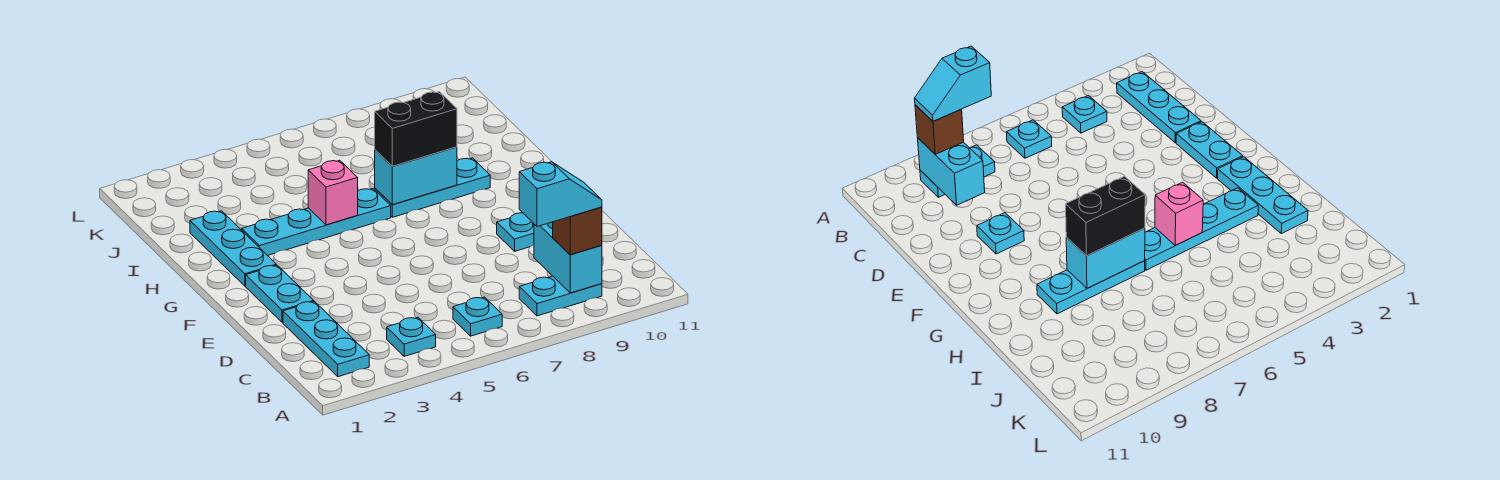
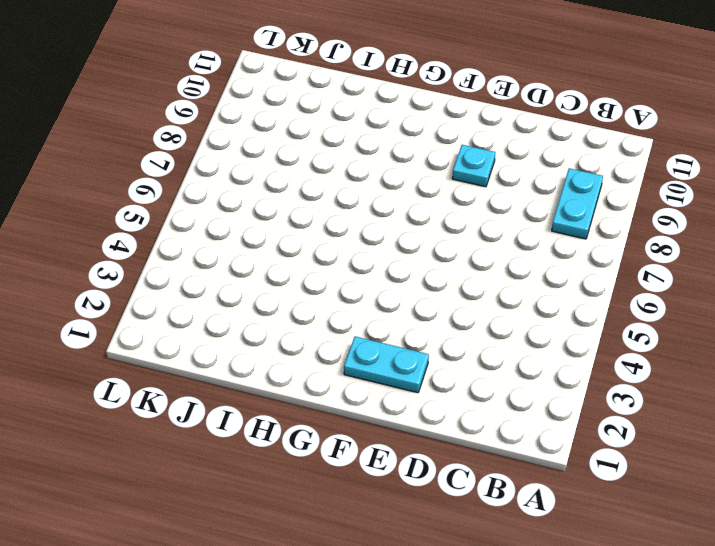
none -> cyan plate B2:D2 level 1
none -> cyan plate B4 level 1
none -> cyan plate B6 level 1

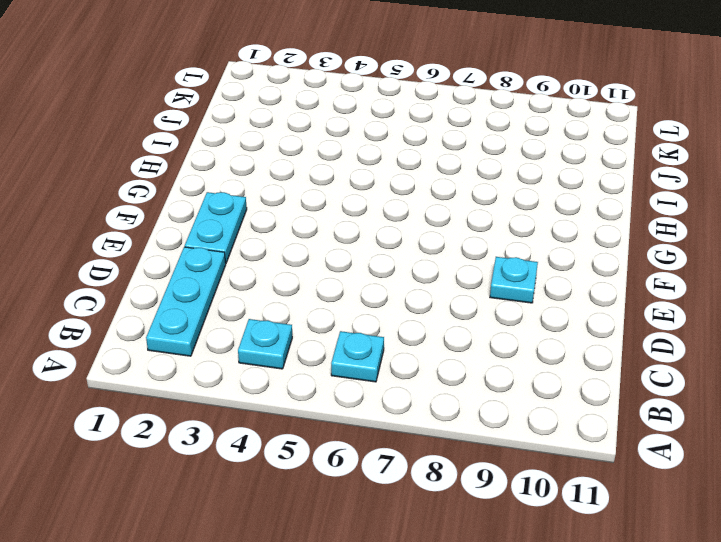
none -> cyan plate B8:B9 level 1
none -> cyan plate G2:I2 level 1
none -> cyan plate H3:H6 level 1

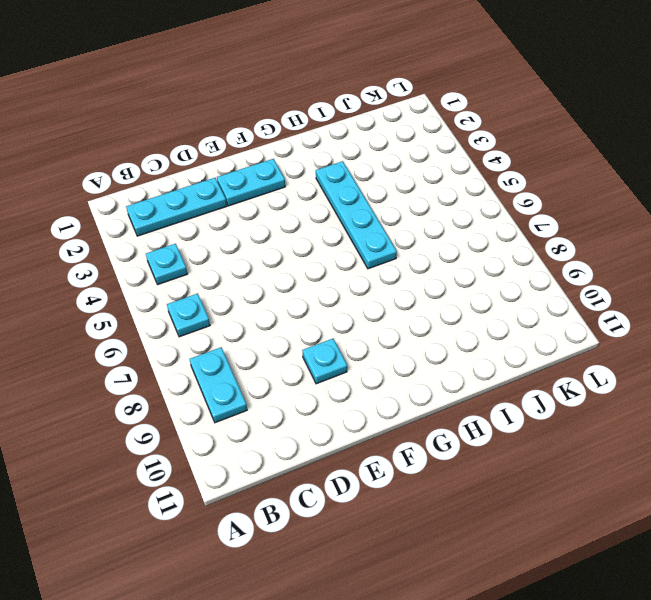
none -> cyan plate G2:I2 level 1
none -> cyan plate H7:H9 level 1
none -> cyan brick B9:C9 level 2

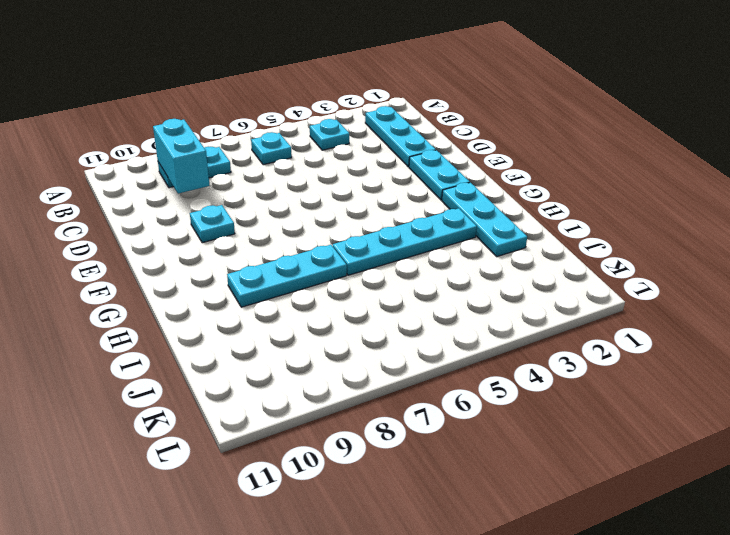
none -> pink brick H5 level 2
none -> cyan brick H7:H8 level 2
none -> brown brick B9 level 3

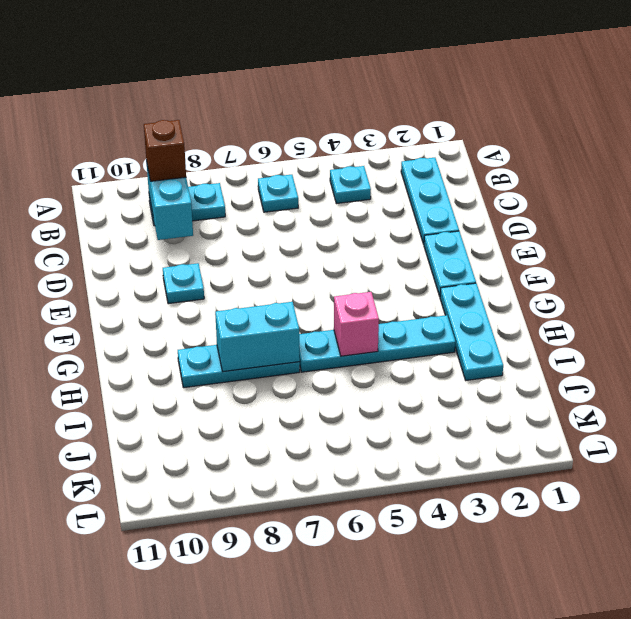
none -> black brick H7:H8 level 3
none -> cyan slope B8:B9 level 4 top 8

